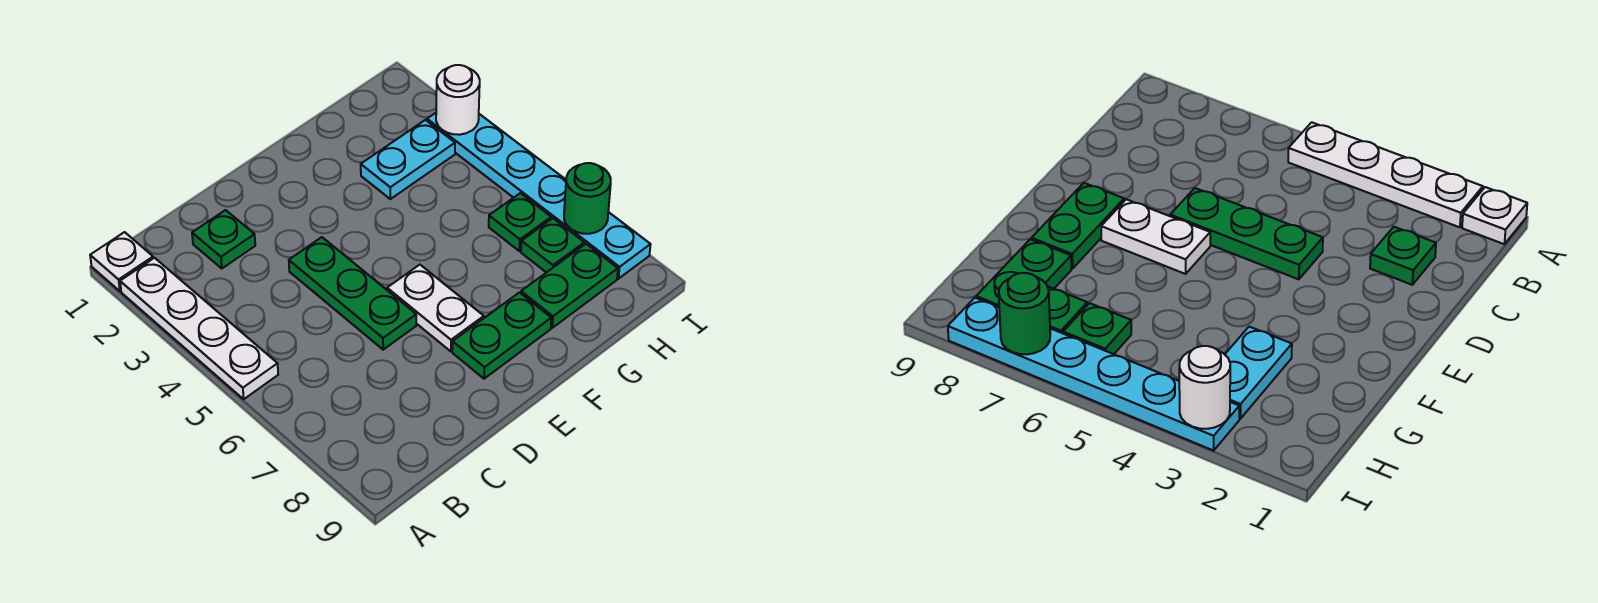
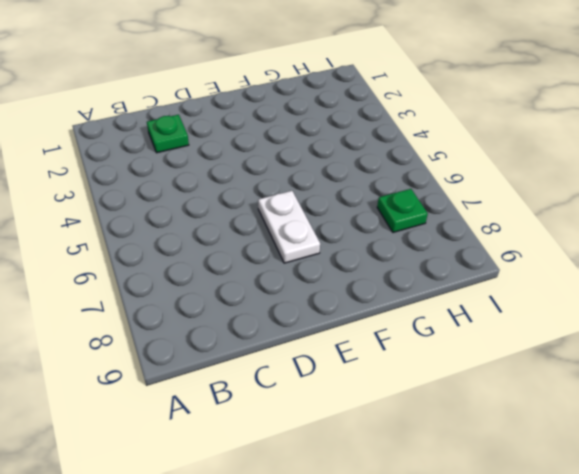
none -> white plate A1 level 1
none -> white plate A2:A5 level 1
none -> green plate D4:D6 level 1

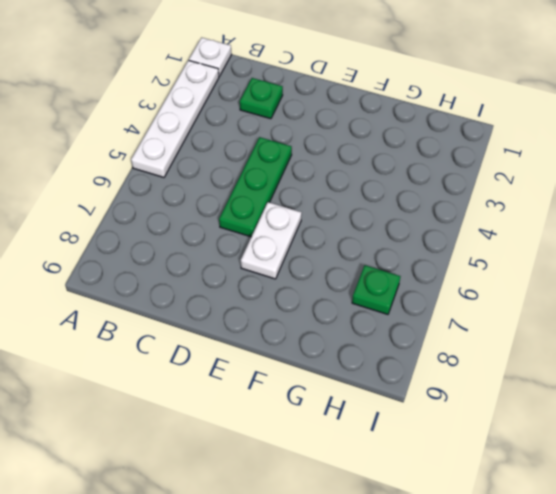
none -> green plate E8:F8 level 1
none -> cyan plate G3:H3 level 1
none -> green plate G8:H8 level 1

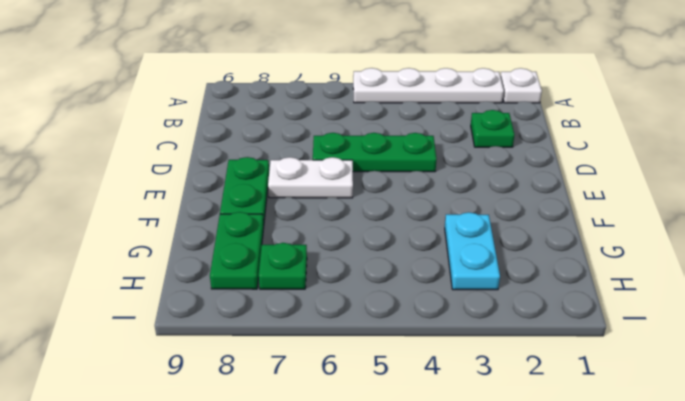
none -> green plate H6 level 1
none -> cyan plate I3:I8 level 1
none -> white round brick I3 level 2

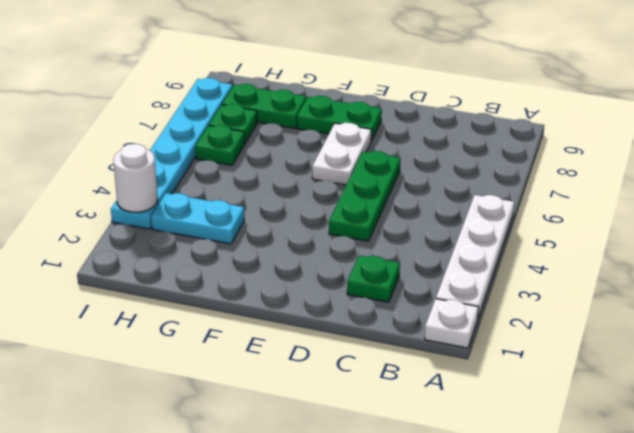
none -> green round brick I7 level 2

